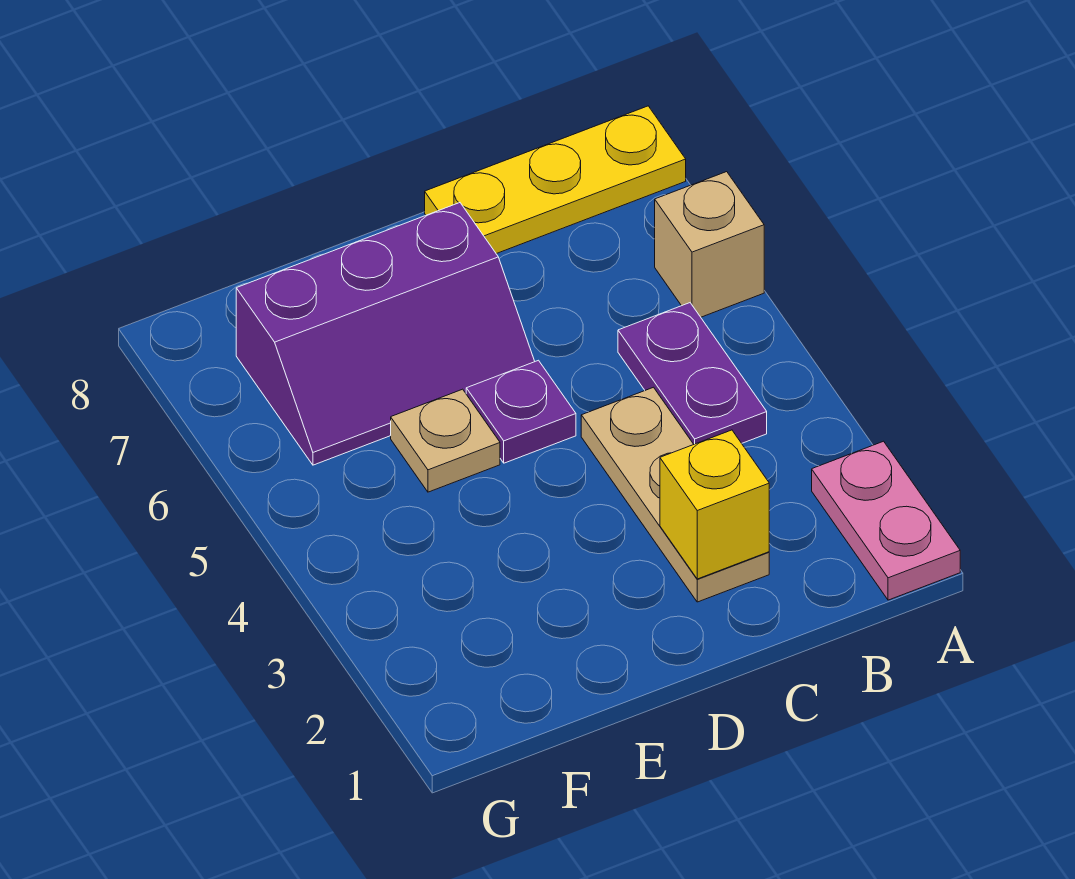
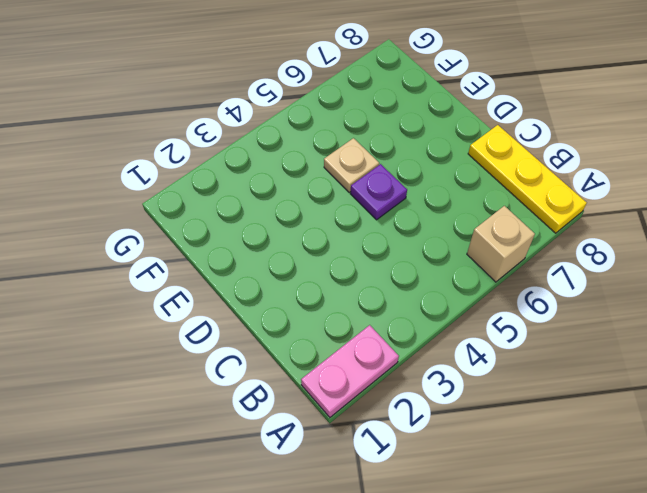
none -> purple plate B4:B5 level 1
none -> tan plate C2:C4 level 1

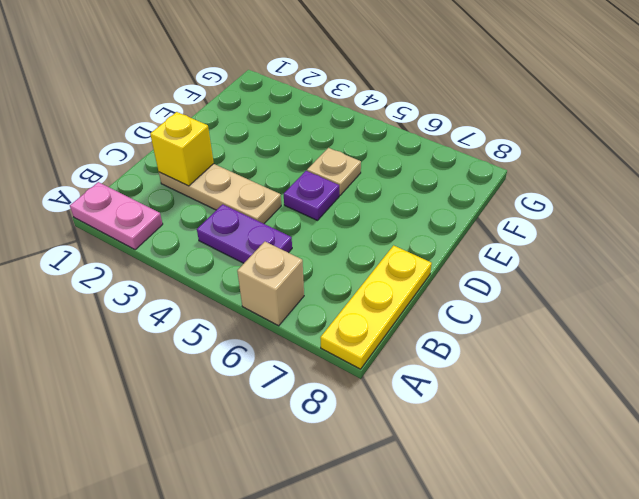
none -> purple slope D6:F7 level 1 top 7

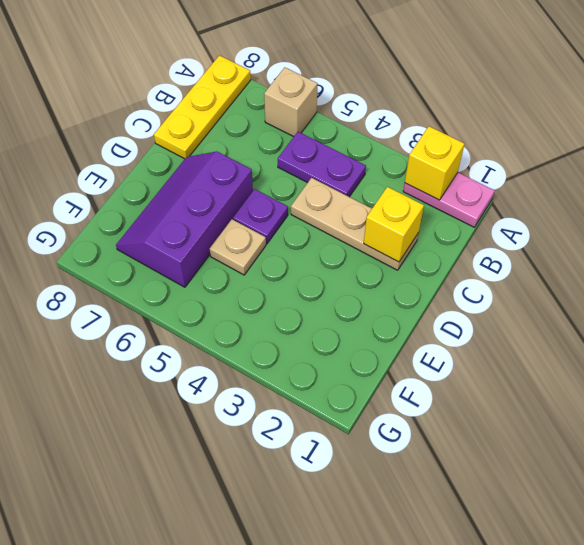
yellow brick A2 level 2 -> none
purple slope D6:F7 level 1 top 6 -> purple slope D6:F7 level 1 top 7

